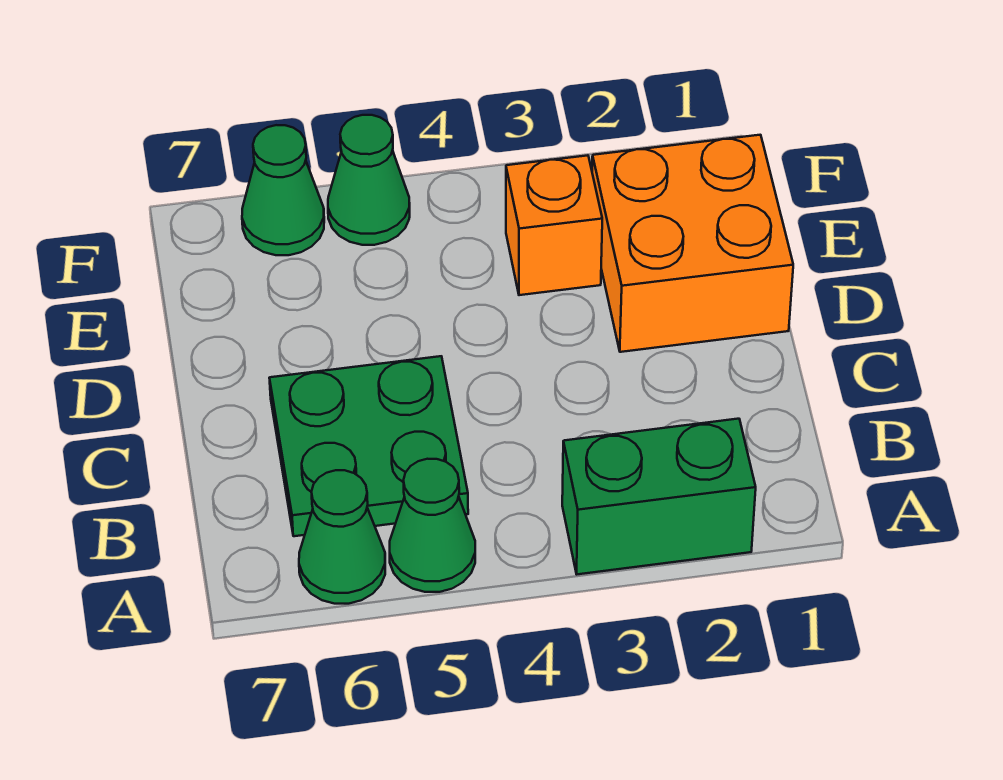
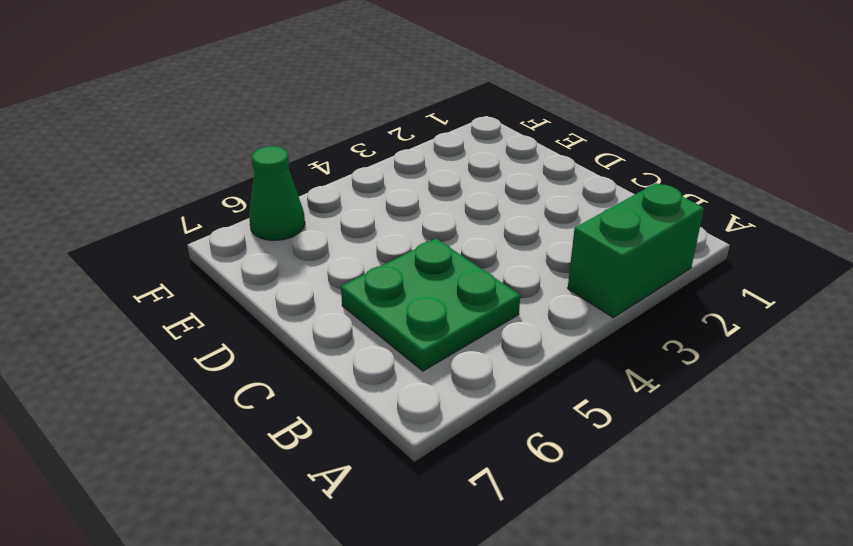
none -> green cone A5 level 1
none -> green cone A6 level 1

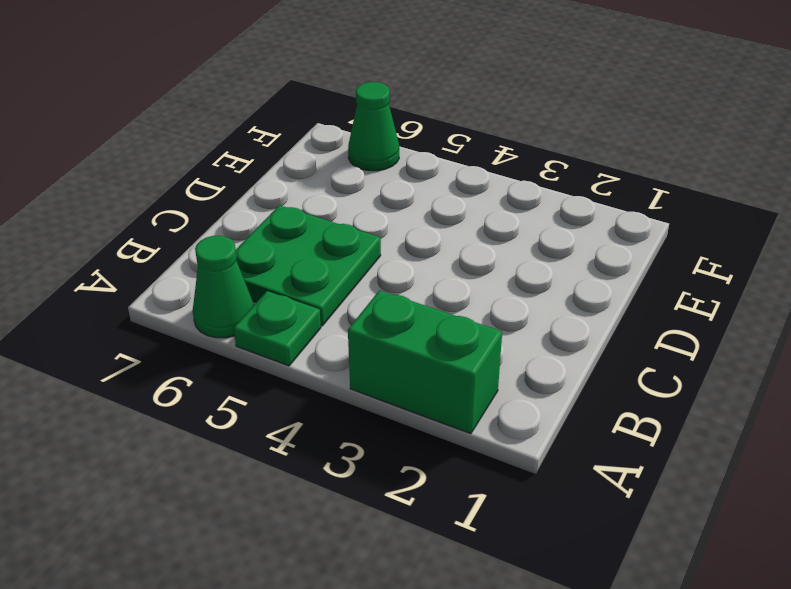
green plate A5 level 1 -> green cone A5 level 1
none -> orange brick D1:E2 level 1
none -> orange brick E3 level 1

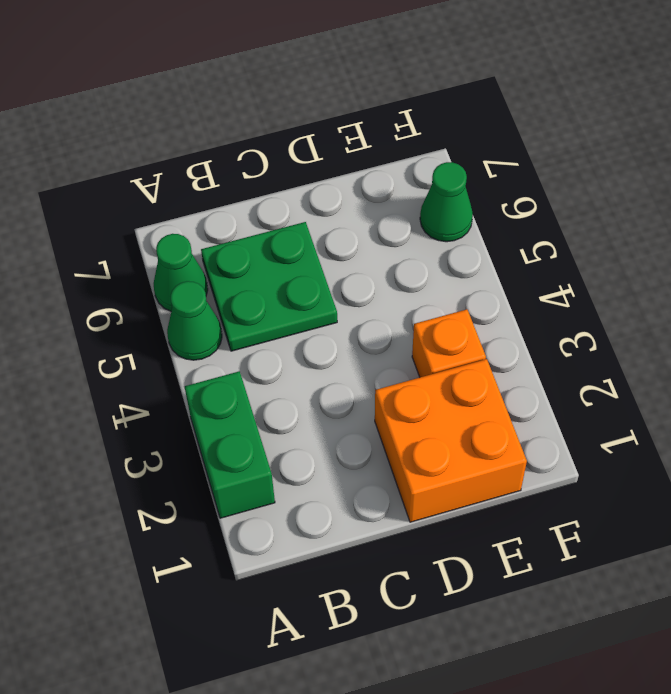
none -> green cone F5 level 1

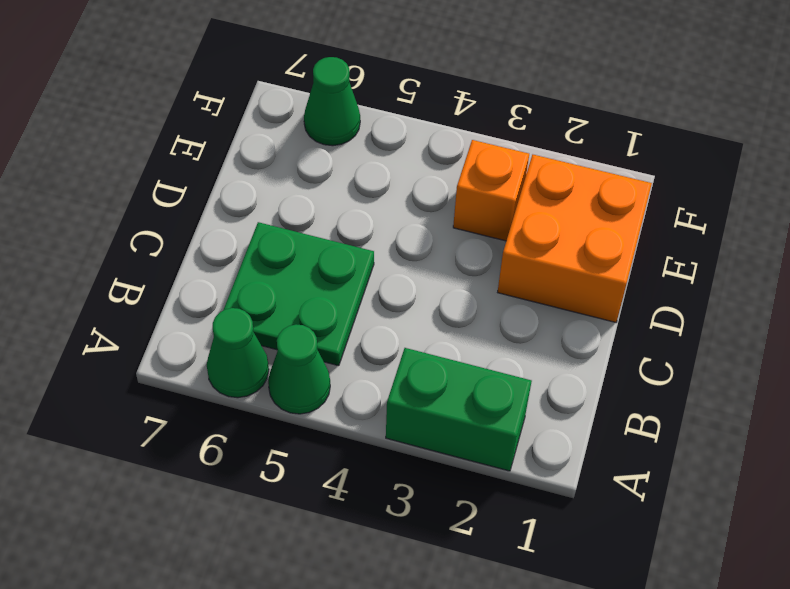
none -> green cone F5 level 1

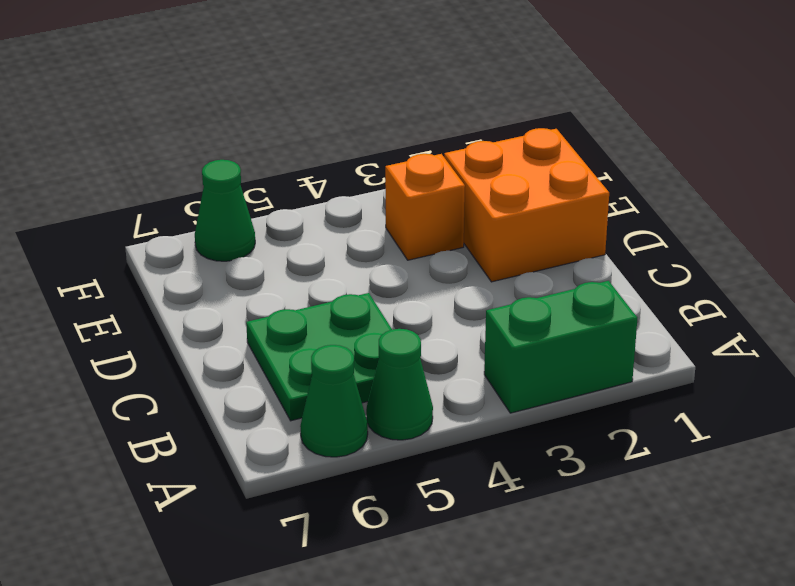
none -> green cone F5 level 1

